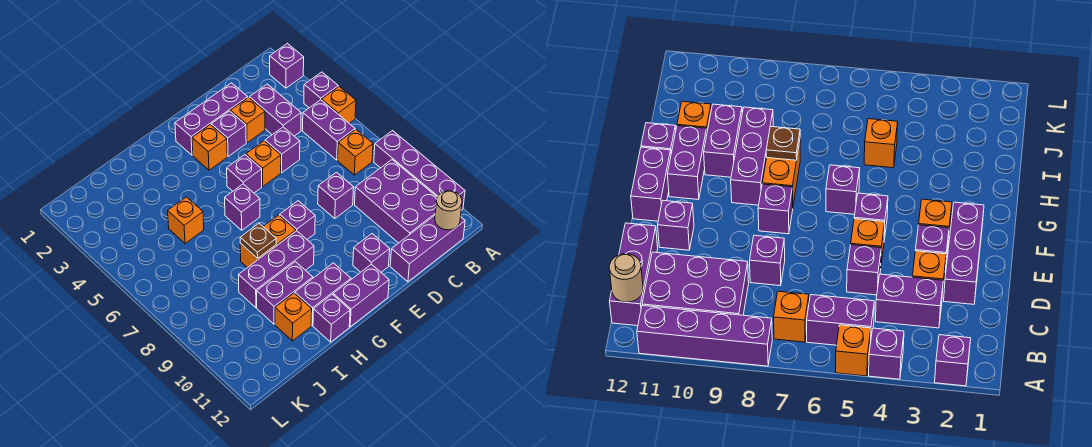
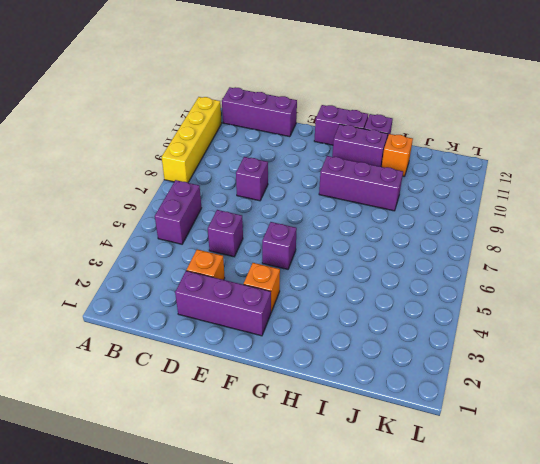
yellow brick A8:A11 level 1 -> purple brick A8:A11 level 1
none -> purple brick A2 level 1
none -> purple brick A4 level 1
none -> orange brick A5 level 1
none -> orange brick B7 level 1

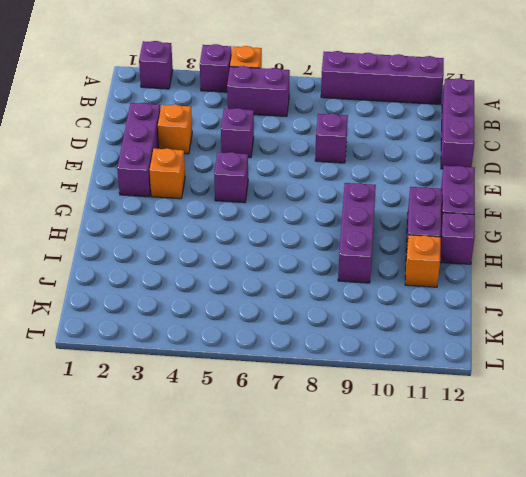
none -> orange brick B7 level 1
none -> purple brick B9:C11 level 1
none -> purple brick C3:C4 level 1
none -> purple brick E3 level 1

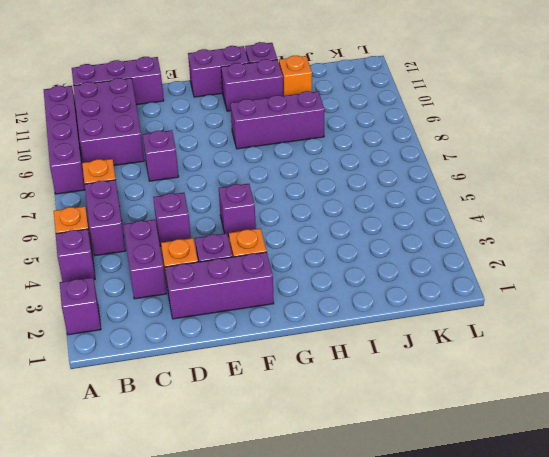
none -> orange brick E5 level 1
none -> purple brick E11 level 1
none -> purple brick F8 level 1
none -> purple brick G6 level 1

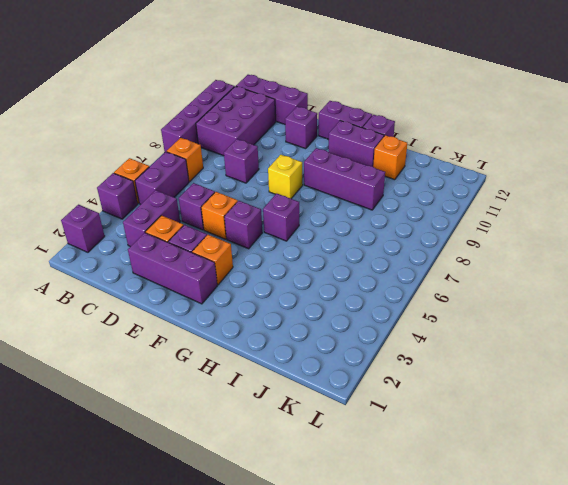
yellow brick F8 level 1 -> purple brick F8 level 1
none -> orange brick G8:H8 level 1
none -> purple brick H10:I10 level 1
none -> orange brick I5 level 1
none -> tan round brick B12 level 2

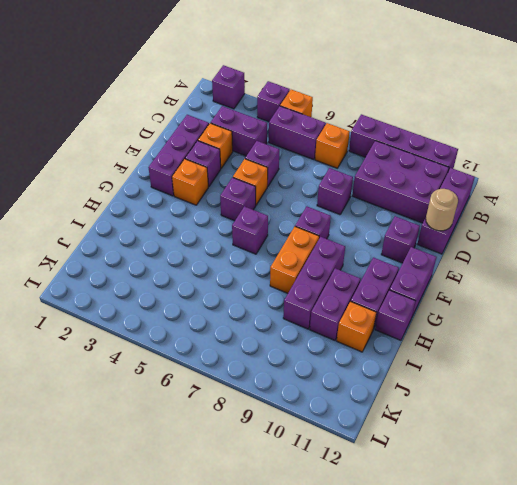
tan round brick D12 level 2 -> tan round brick B12 level 2
none -> orange brick I5 level 1
none -> brown plate H8 level 2

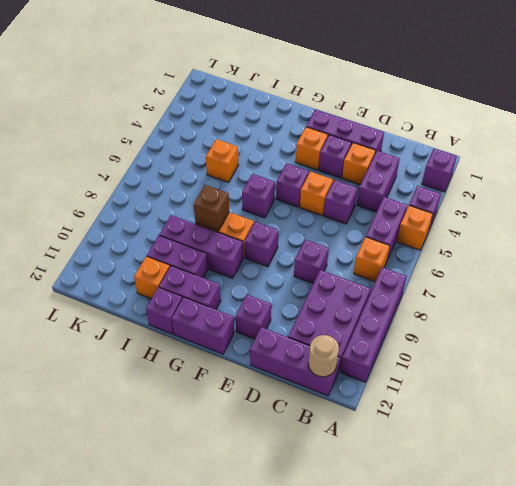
brown brick H8 level 2 -> brown plate H8 level 2

